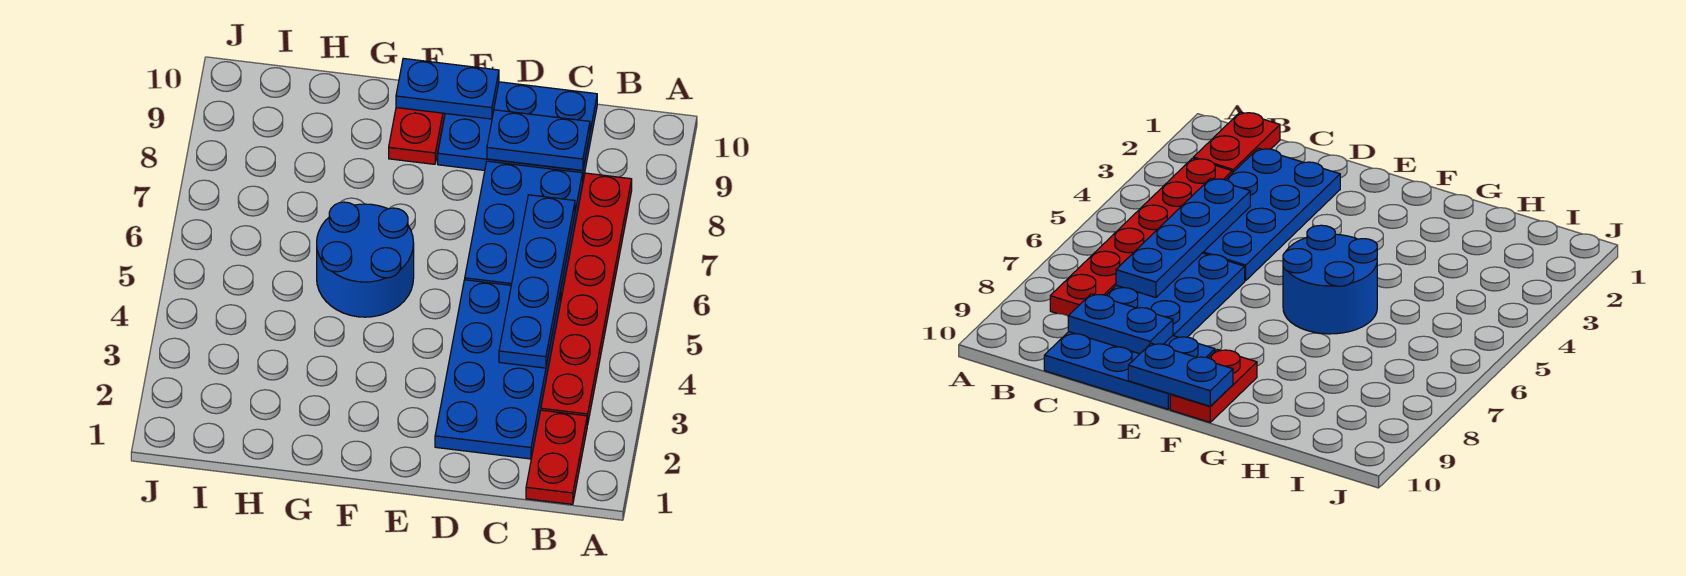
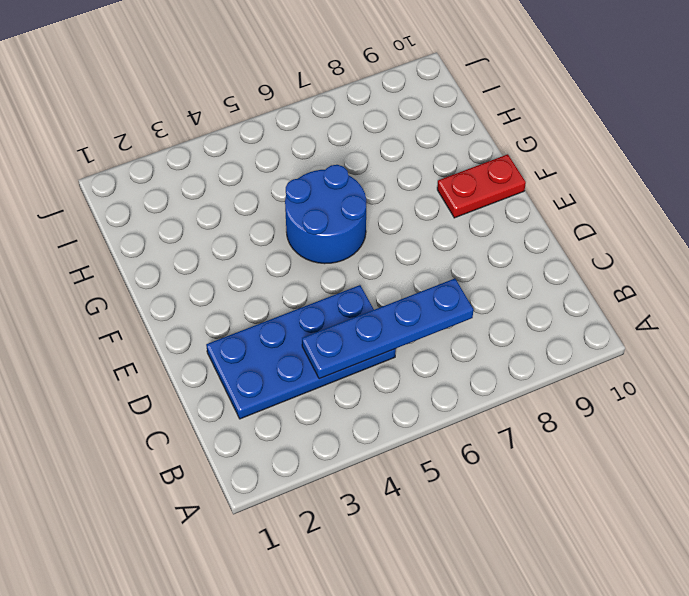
none -> red plate B1:B2 level 1
none -> red plate B3:B8 level 1

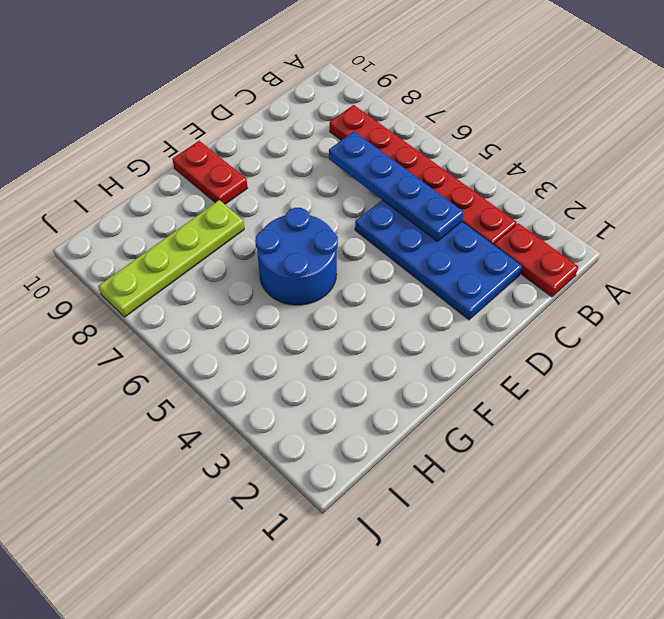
lime plate G8:J8 level 1 -> none
none -> blue plate C6:D8 level 1
none -> blue plate C9:E10 level 1

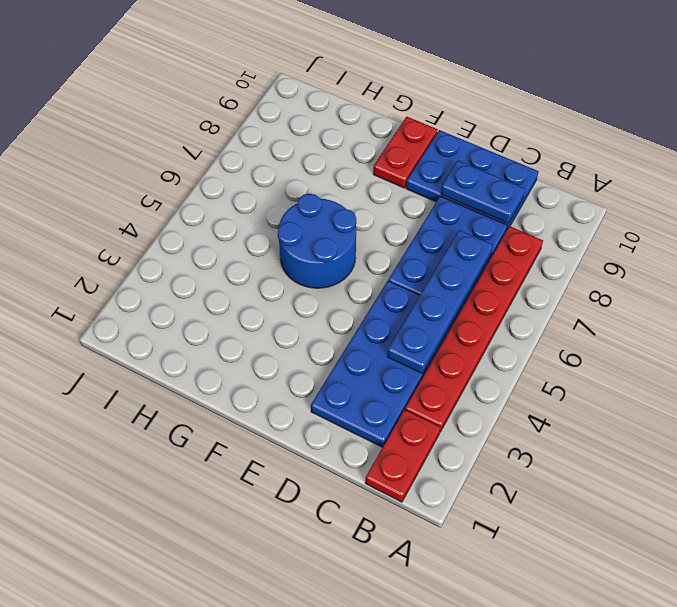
none -> blue plate E10:F10 level 2

